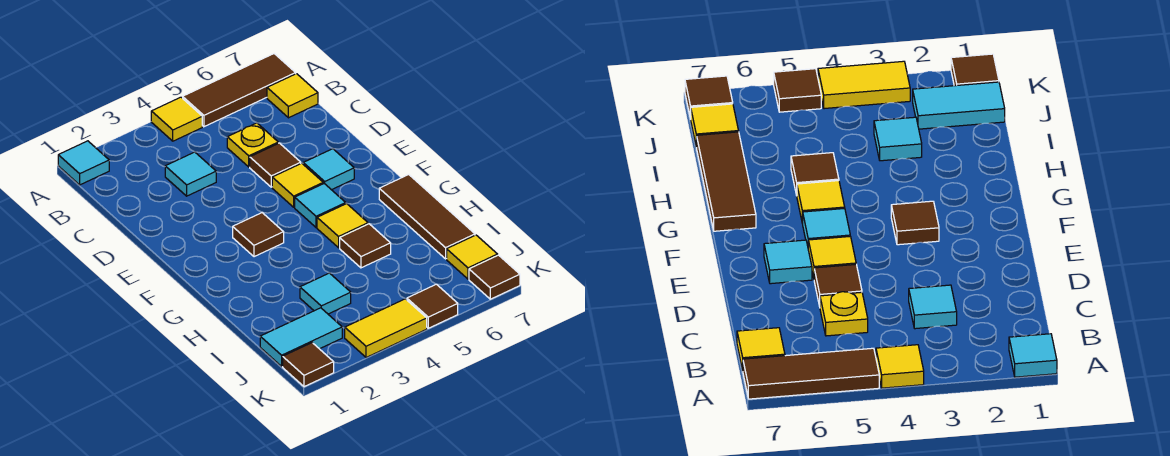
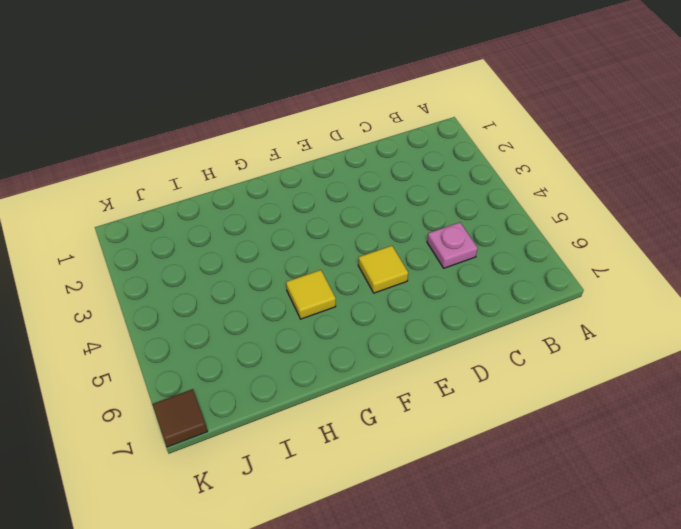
pink plate C5 level 1 -> yellow plate C5 level 1
none -> cyan tile A1 level 1
none -> yellow tile A4 level 1
none -> brown tile A5:A7 level 1

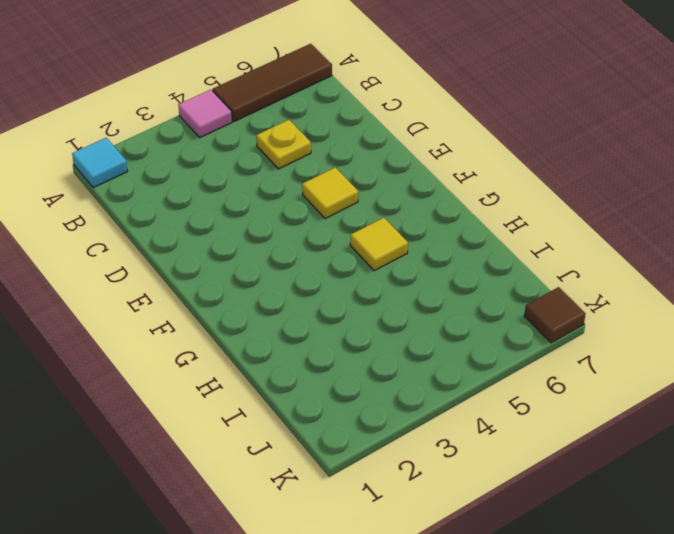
pink tile A4 level 1 -> yellow tile A4 level 1
none -> yellow tile B7 level 1
none -> cyan tile C3 level 1
none -> brown tile D5 level 1

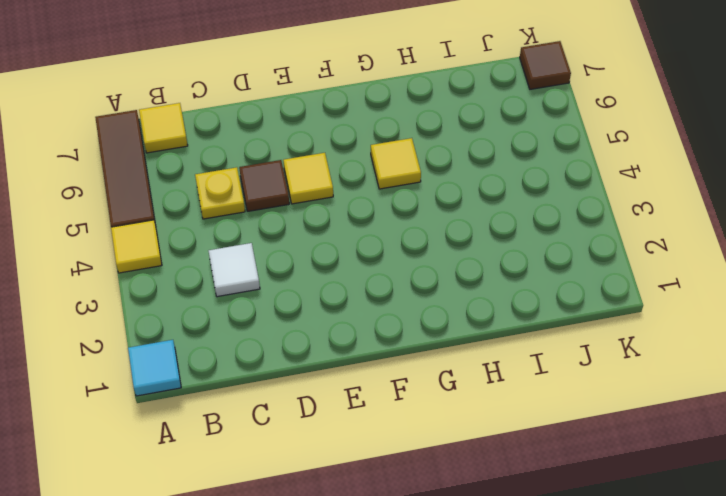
white tile C3 level 1 -> cyan tile C3 level 1
none -> cyan tile E6 level 1
none -> brown tile F3 level 1
none -> cyan tile F5 level 1

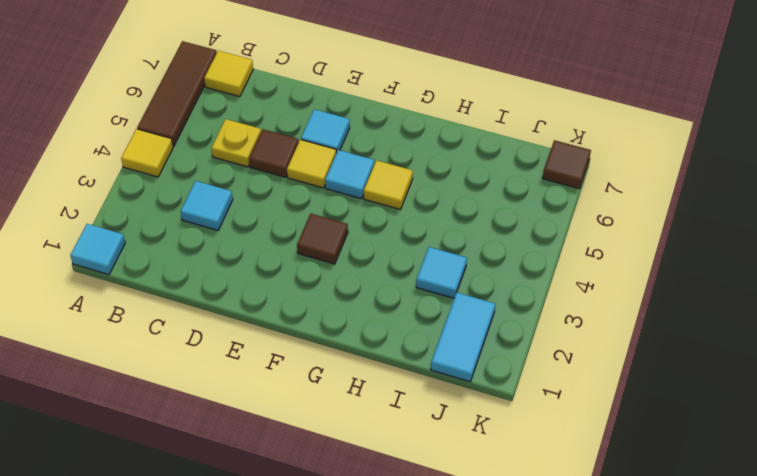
none -> brown tile G7:I7 level 1
none -> brown tile H5 level 1
none -> yellow tile J7 level 1

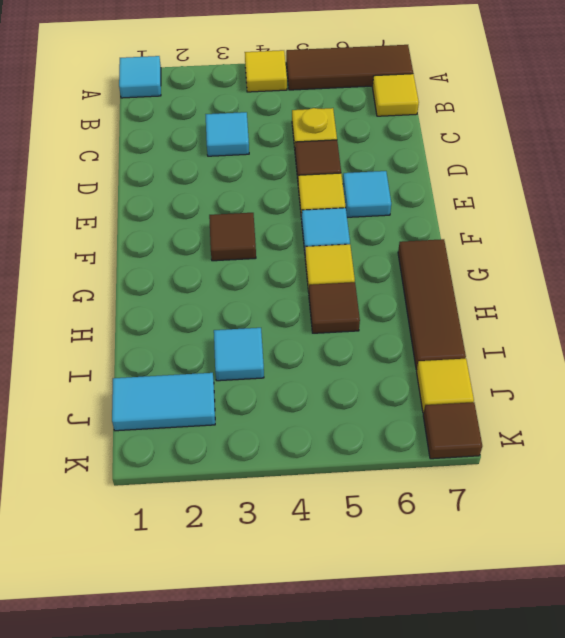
none -> brown tile K1 level 1
none -> yellow tile K3:K4 level 1
none -> brown tile K5 level 1

